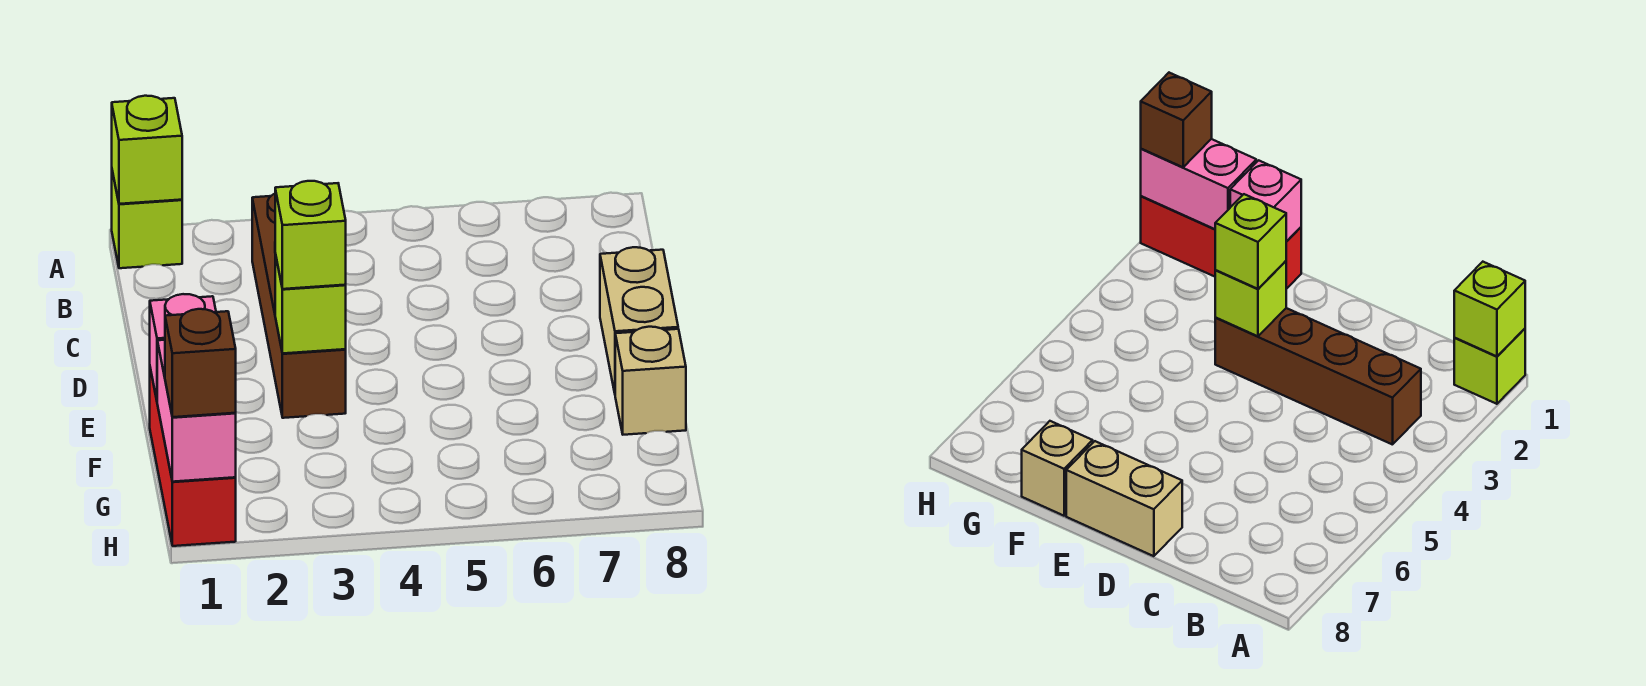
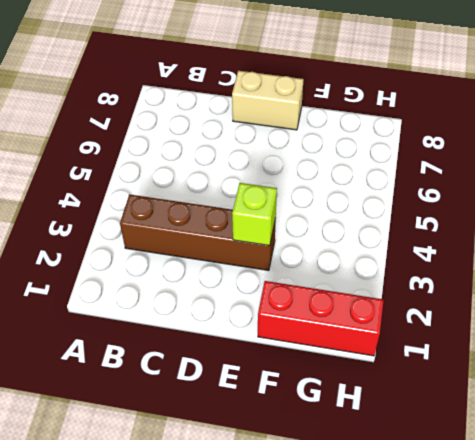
none -> lime brick A1 level 1
none -> tan brick F8 level 1

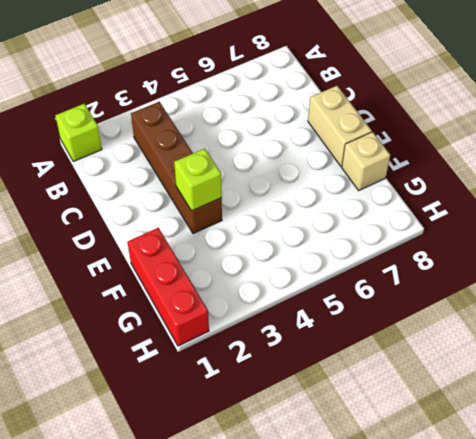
none -> lime brick A1 level 2
none -> pink brick F1 level 2

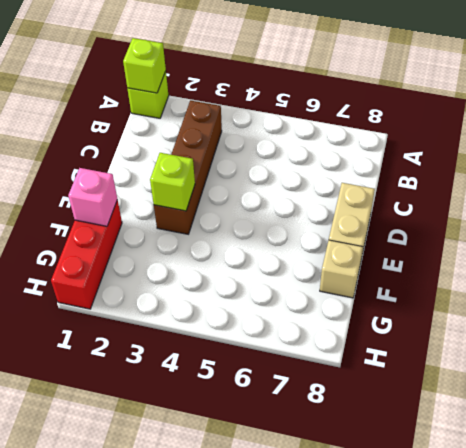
none -> pink brick G1:H1 level 2
none -> lime brick E3 level 3

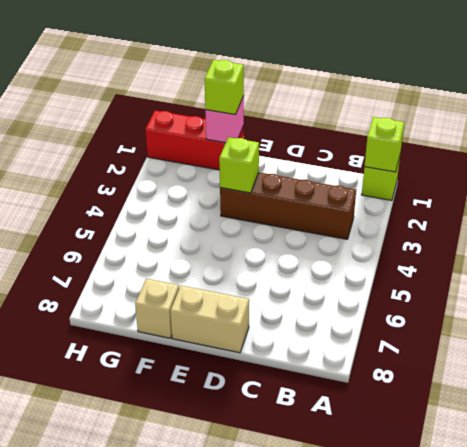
lime brick F1 level 3 -> lime brick E3 level 3
none -> pink brick G1:H1 level 2
none -> brown brick H1 level 3

